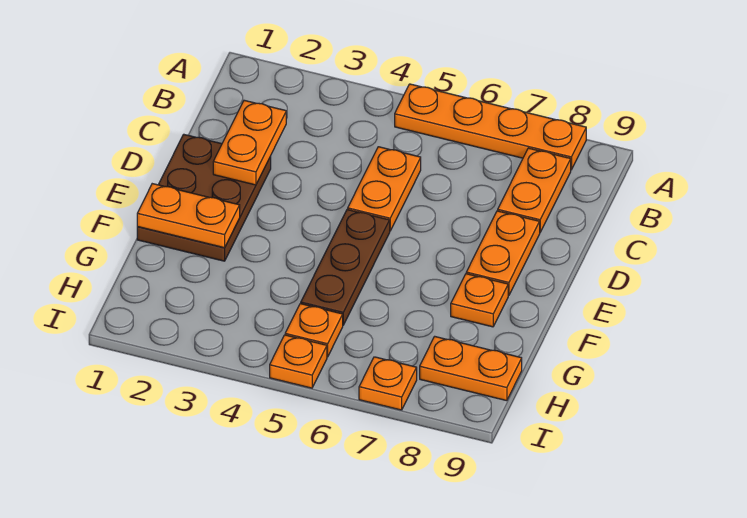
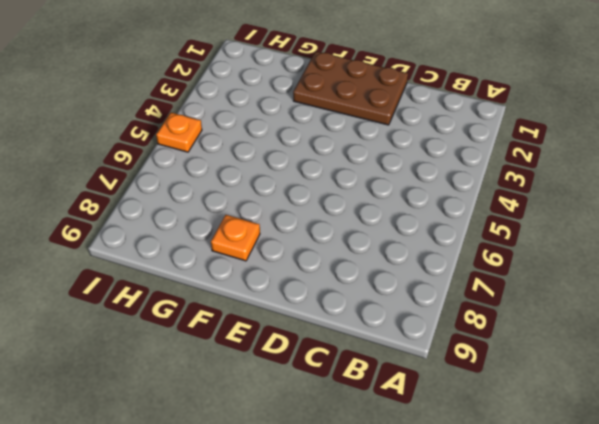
none -> orange plate A5:A8 level 1
none -> orange plate B8:C8 level 1
none -> orange plate C5:D5 level 1

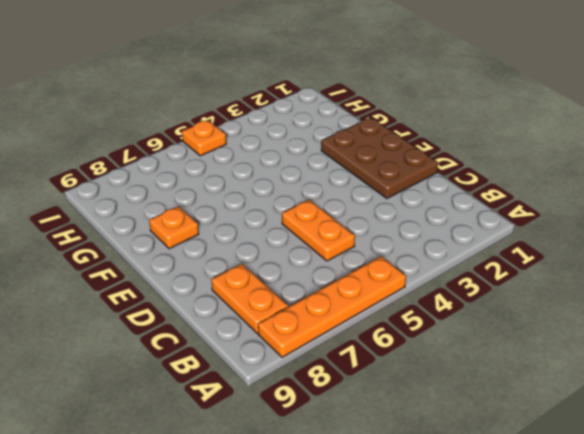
none -> orange plate D8:E8 level 1
none -> brown plate E5:G5 level 1
none -> orange plate H5 level 1

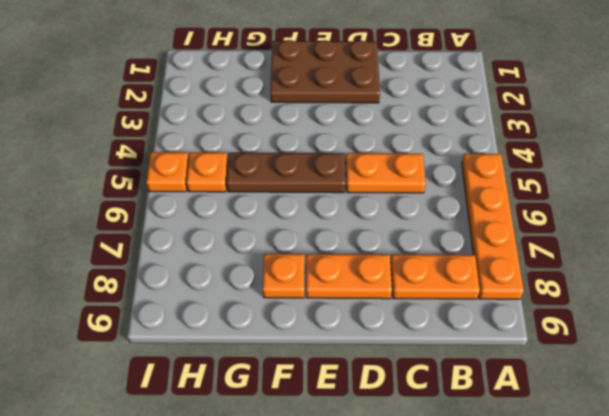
none -> orange plate H8:H9 level 1
none -> orange plate I7 level 1
none -> orange plate C2:D2 level 2

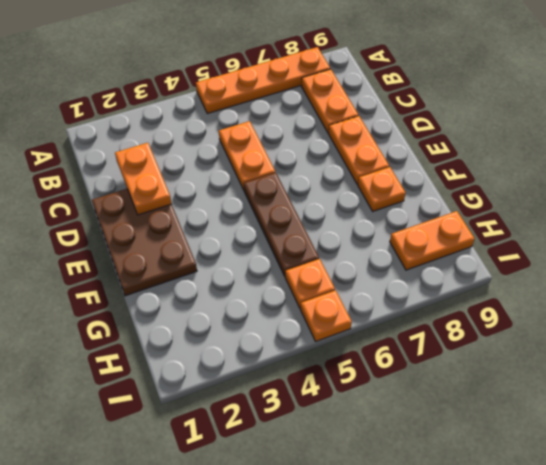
none -> orange plate I7 level 1
none -> orange plate F1:F2 level 2

